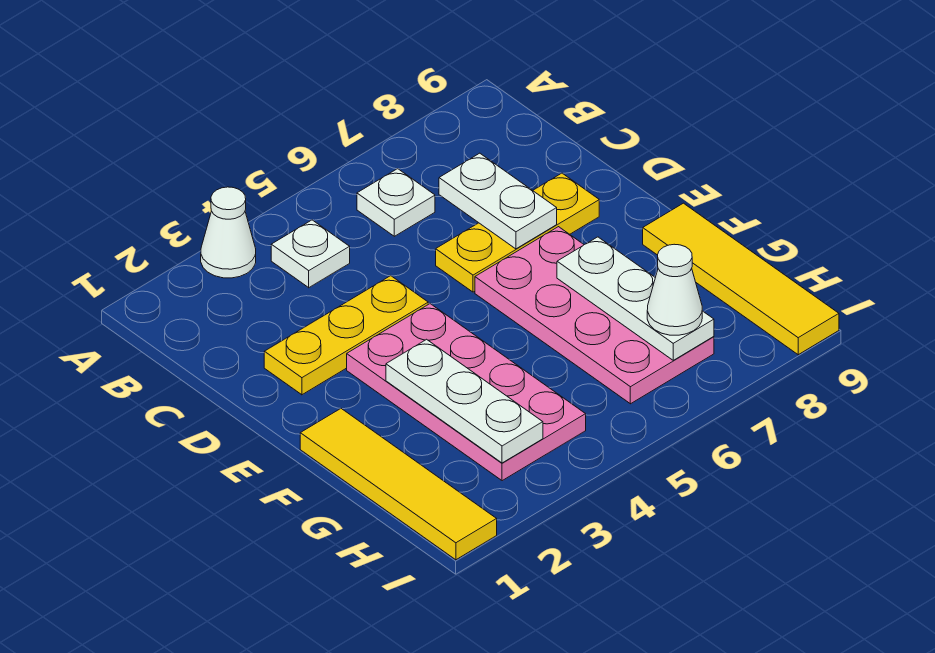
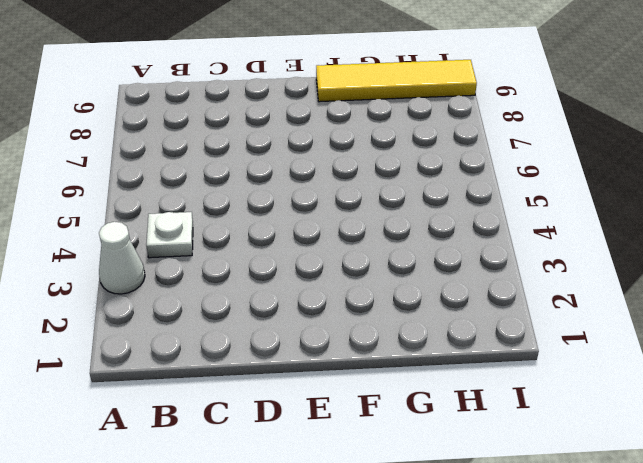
none -> white plate B6 level 1
none -> yellow plate D2:D4 level 1
none -> yellow plate D6:D8 level 1

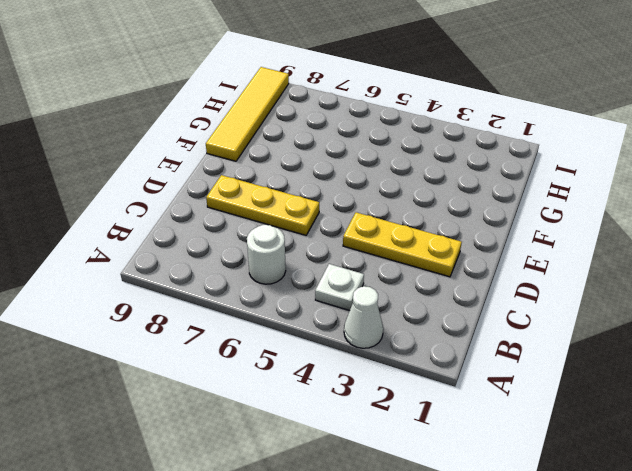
white round brick B6 level 1 -> white plate B6 level 1
none -> pink plate E3:H4 level 1
none -> pink plate E6:H7 level 1
none -> yellow tile F1:I1 level 1

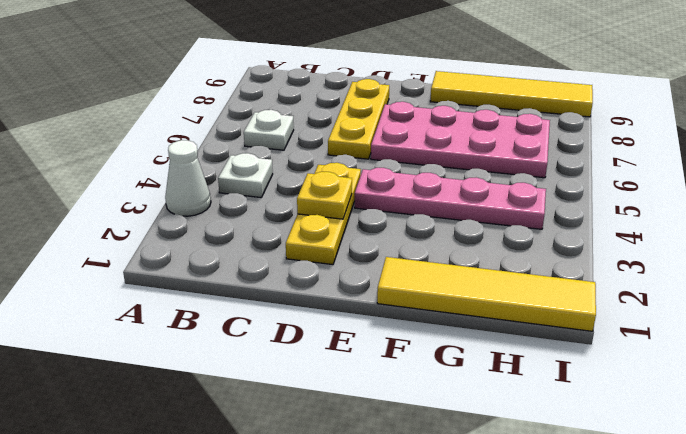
yellow plate D3 level 2 -> none
pink plate E4:H4 level 1 -> pink plate E3:H4 level 1
none -> white plate C7:D7 level 2
none -> white plate F3:H3 level 2
none -> white plate F7:H7 level 2

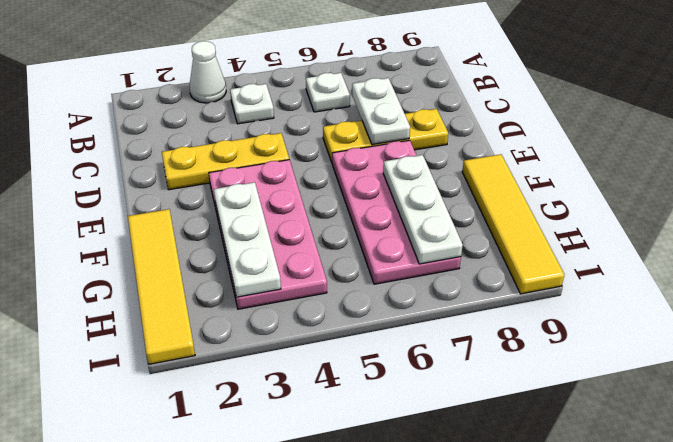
none -> white cone H7 level 3

